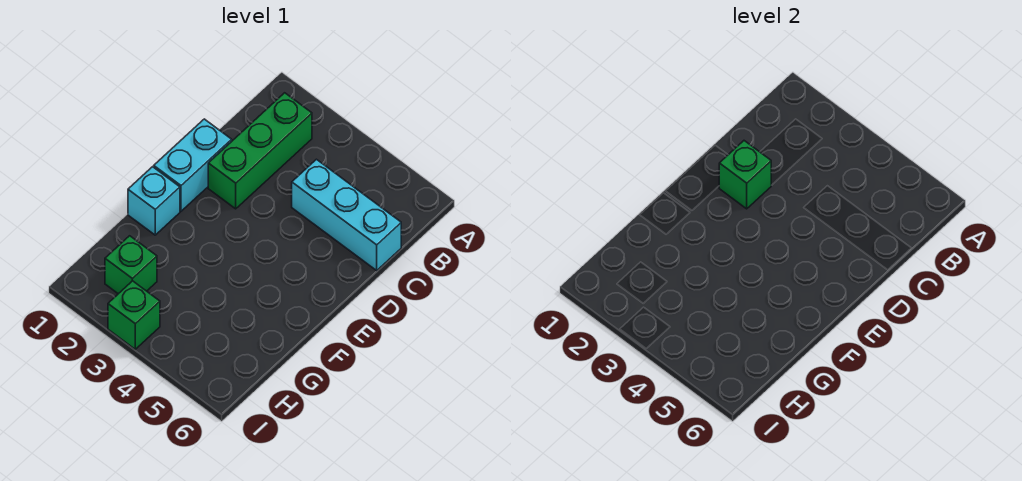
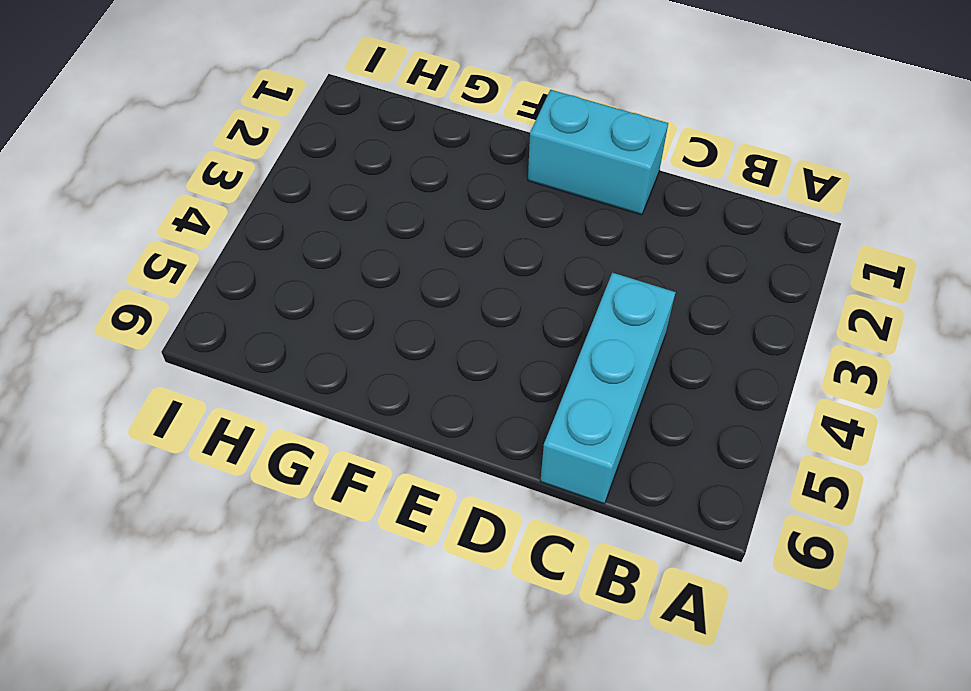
none -> green brick B2:D2 level 1
none -> cyan brick F1 level 1

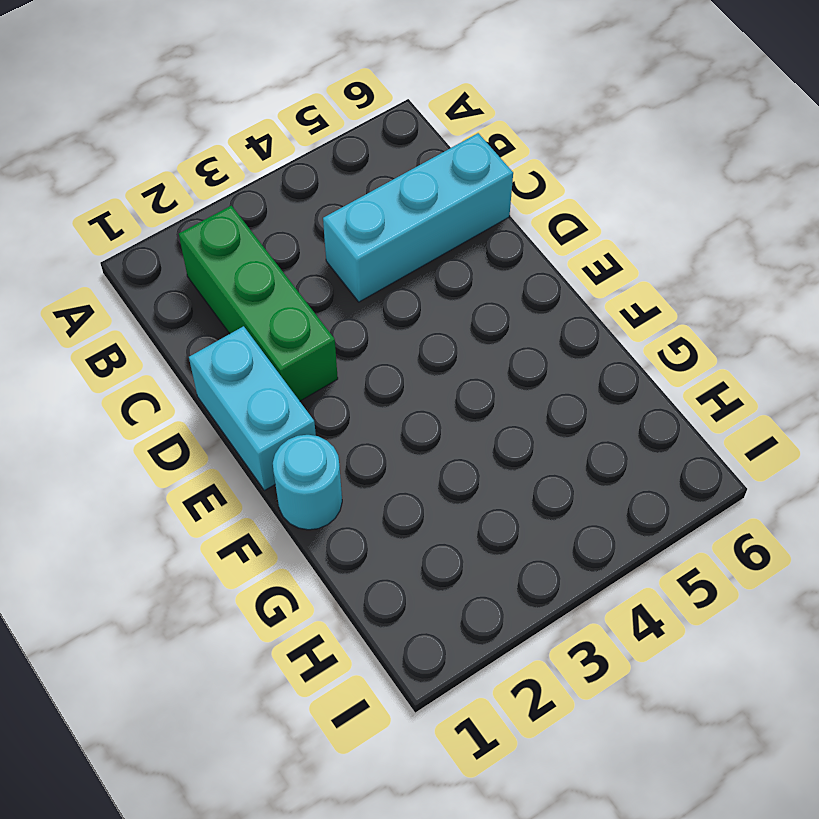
cyan round brick F1 level 1 -> cyan brick F1 level 1
none -> green brick H2 level 1
none -> green brick I3 level 1

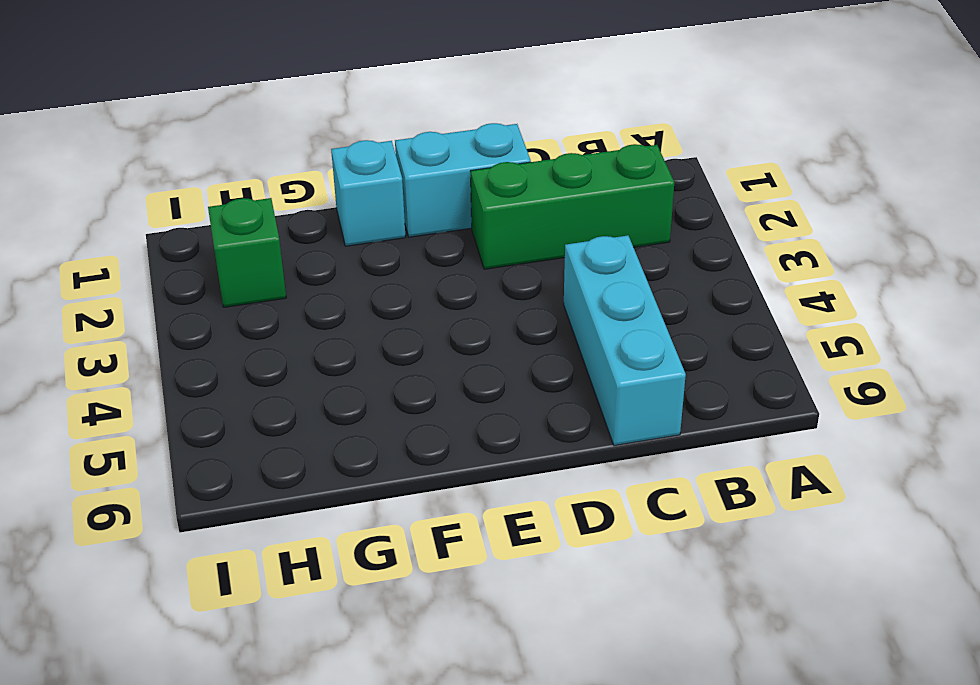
none -> green brick I3 level 1
none -> green brick D2 level 2

